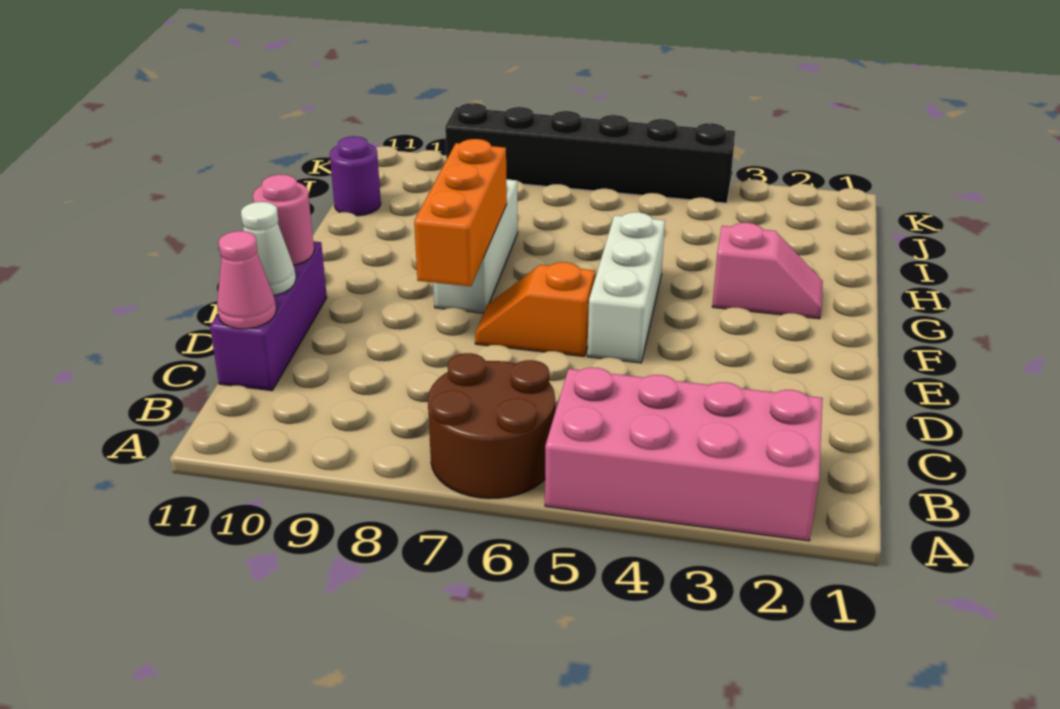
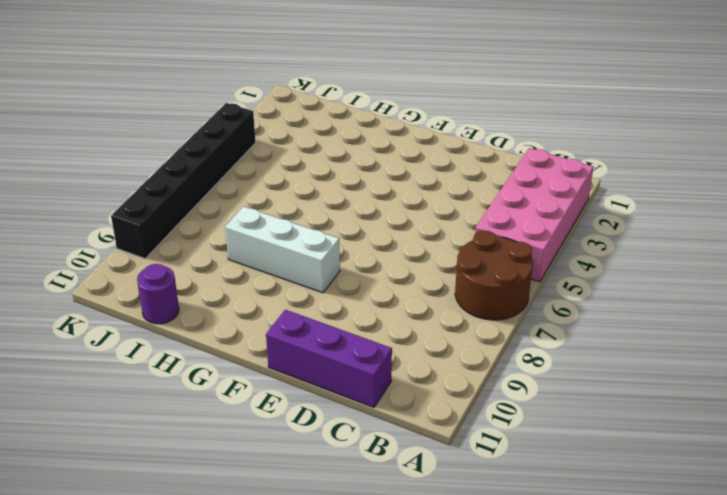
none -> white brick E5:G5 level 1
none -> orange slope E6:E7 level 1 top 6
none -> pink slope G2:G3 level 1 top 3

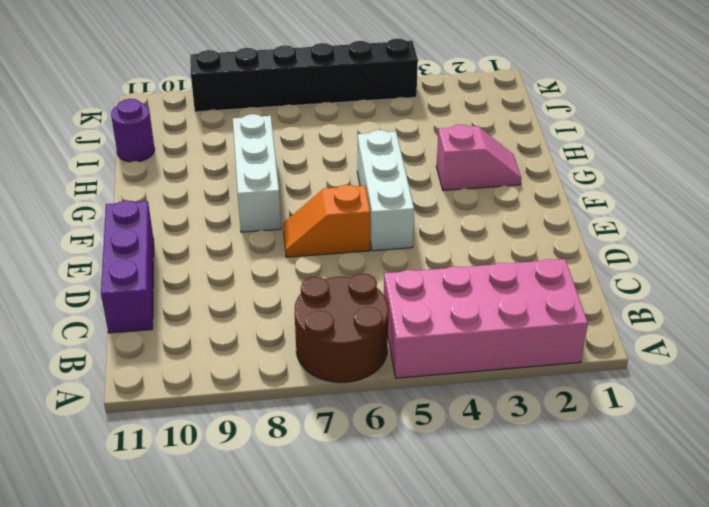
none -> pink cone C11 level 2
none -> white cone D11 level 2
none -> orange brick E8:G8 level 2

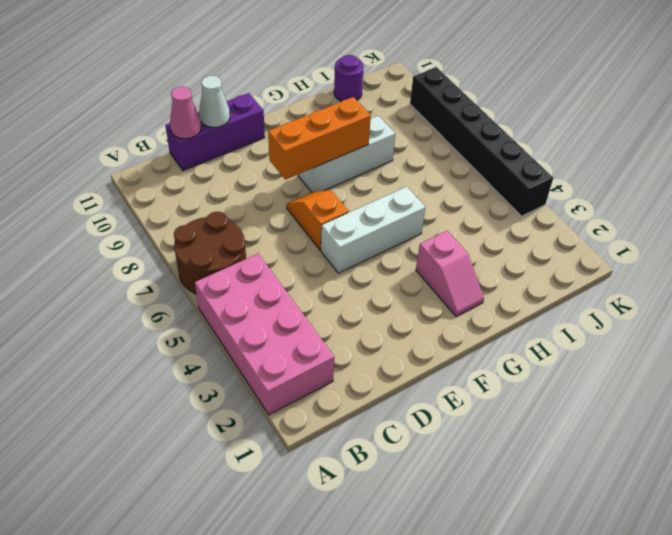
none -> pink round brick E11 level 2

